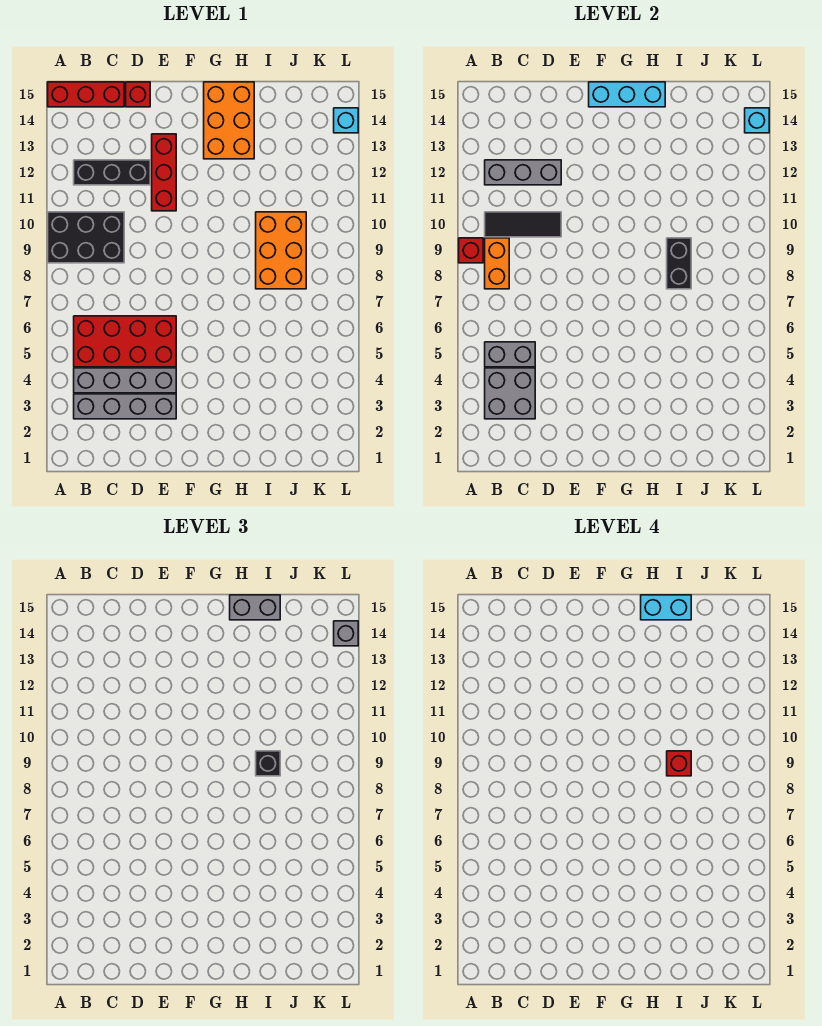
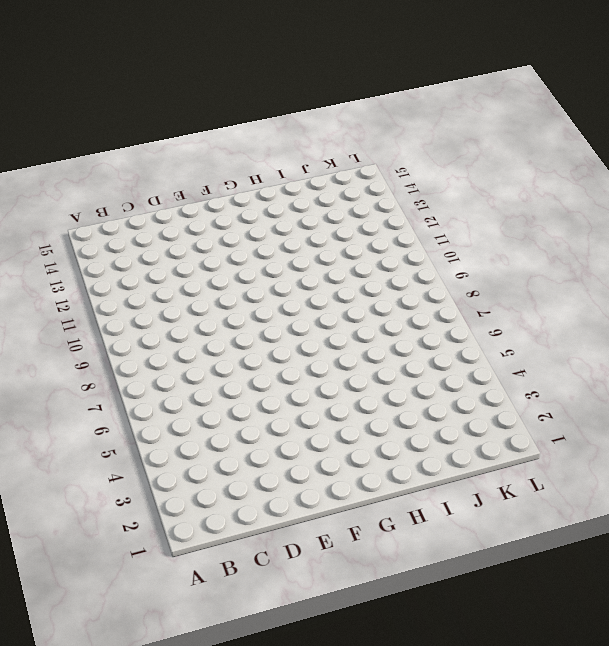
none -> black brick A9:C10 level 1
none -> red brick A15:C15 level 1
none -> grey brick B3:E3 level 1

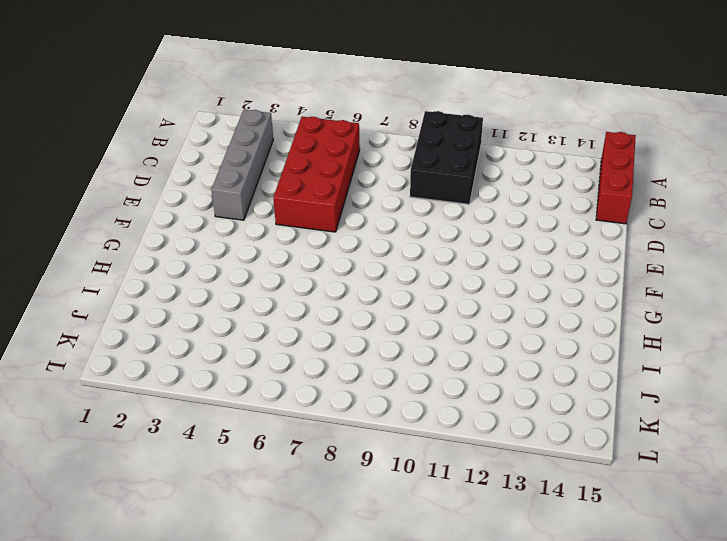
none -> grey brick B4:E4 level 1
none -> black brick B12:D12 level 1
none -> red brick D15 level 1

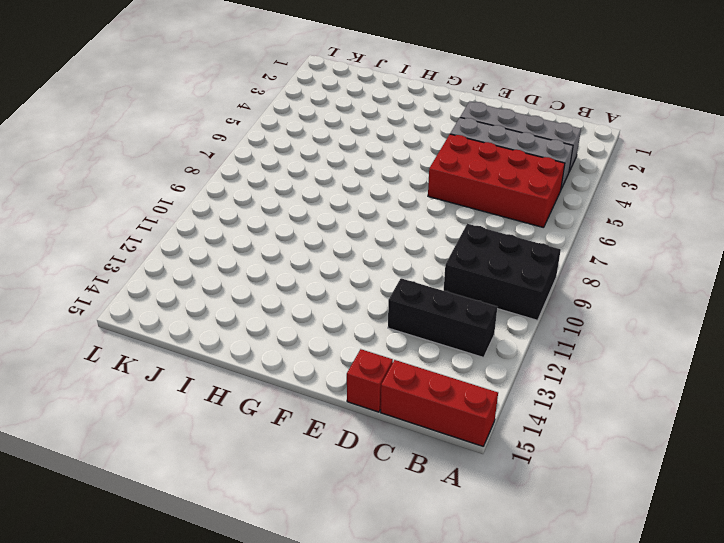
none -> red brick E11:E13 level 1
none -> orange brick G13:H15 level 1
none -> orange brick I8:J10 level 1

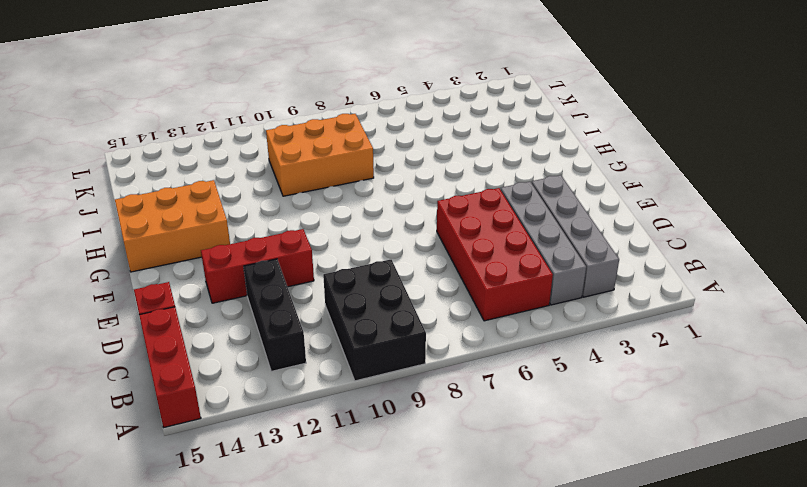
none -> cyan brick L14 level 1
none -> red brick A9 level 2
none -> grey brick B3:C4 level 2

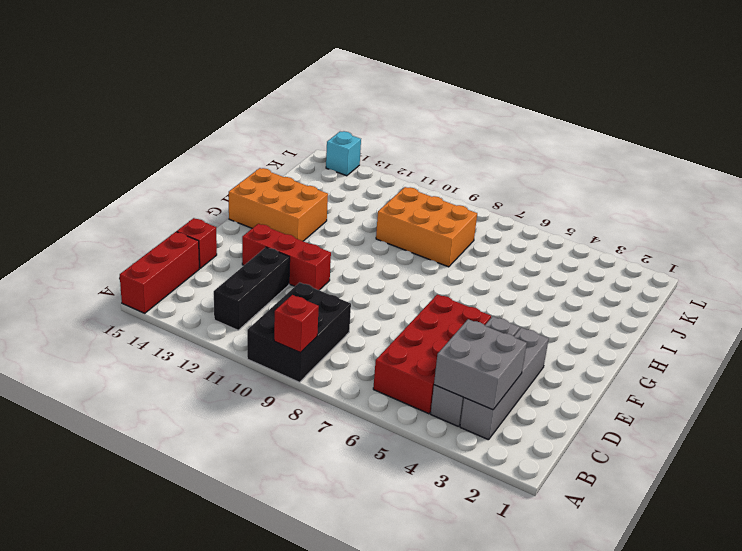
none -> grey brick B5:C5 level 2
none -> orange brick B8:B9 level 2
none -> black tile B10:D10 level 2

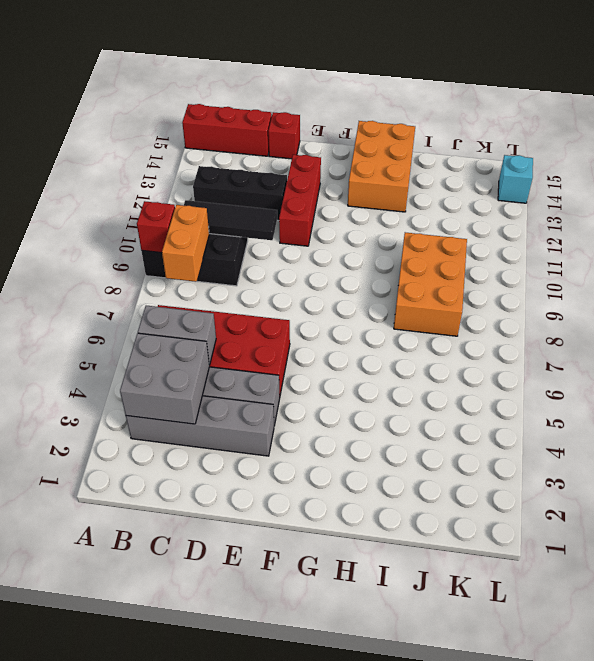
none -> grey brick B12:D12 level 2
none -> cyan brick F15:H15 level 2
none -> black brick I8:I9 level 2

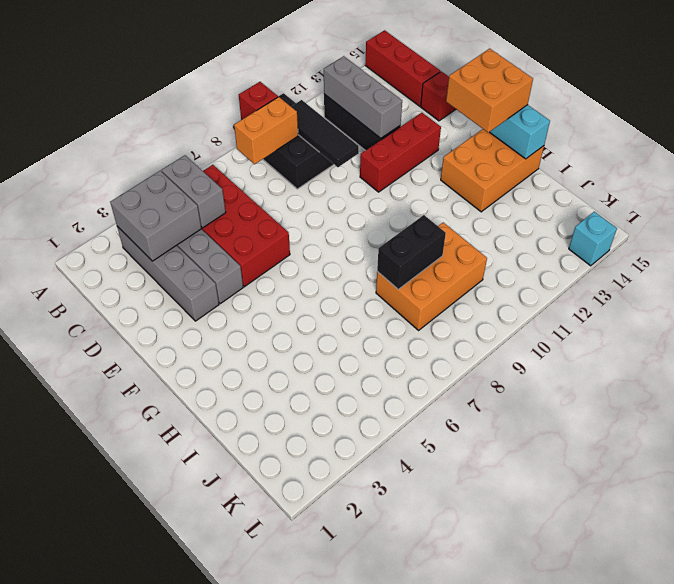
orange brick F14:G15 level 3 -> none
none -> cyan brick L14 level 2
none -> grey brick H15:I15 level 3
none -> black brick I9 level 3

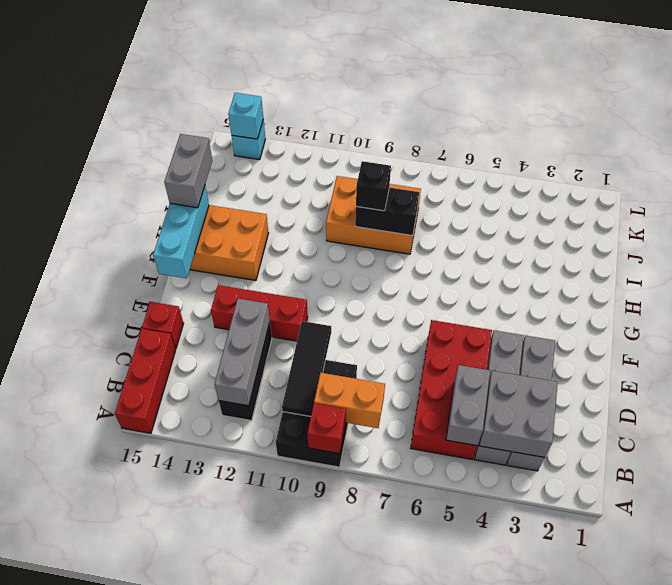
none -> grey brick L14 level 3
none -> cyan brick H15:I15 level 4
none -> red brick I9 level 4

